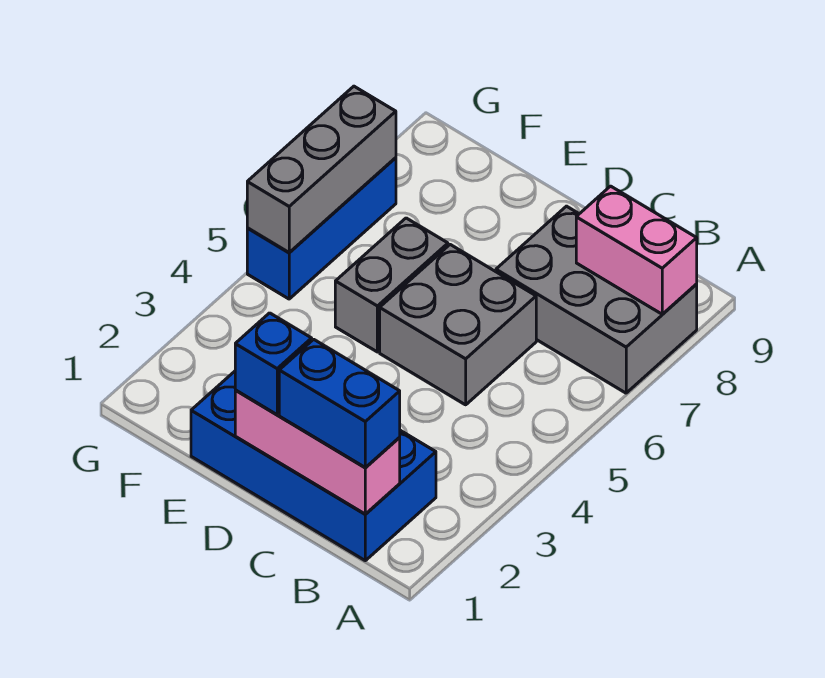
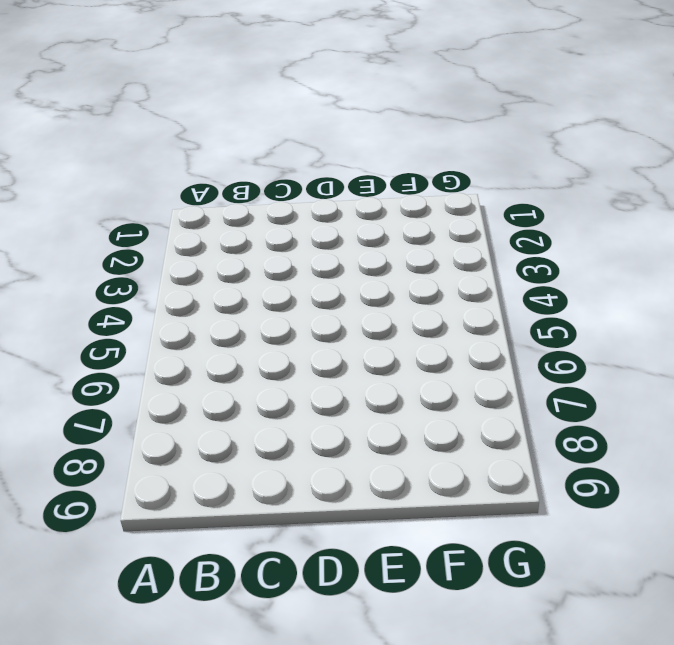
none -> grey brick A7:C8 level 1
none -> blue brick B1:E2 level 1

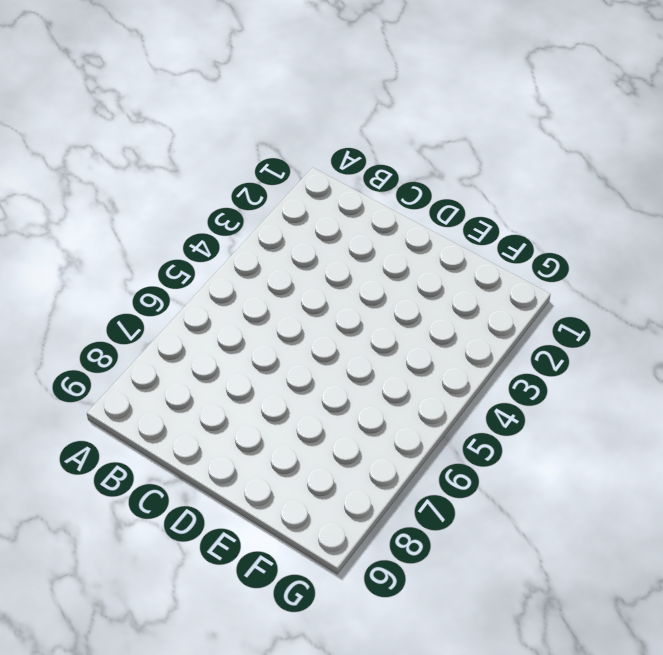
none -> grey brick A7:C8 level 1
none -> blue brick B1:E2 level 1

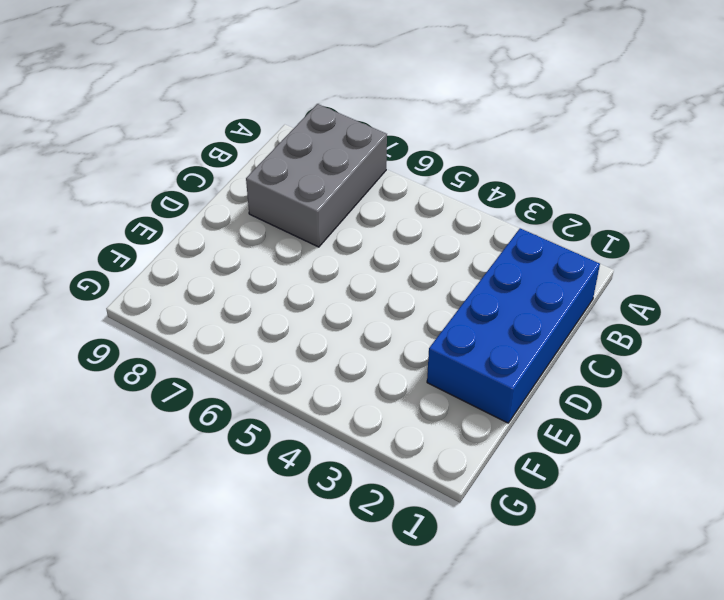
none -> grey brick C5:D6 level 1
none -> grey brick E5:E6 level 1

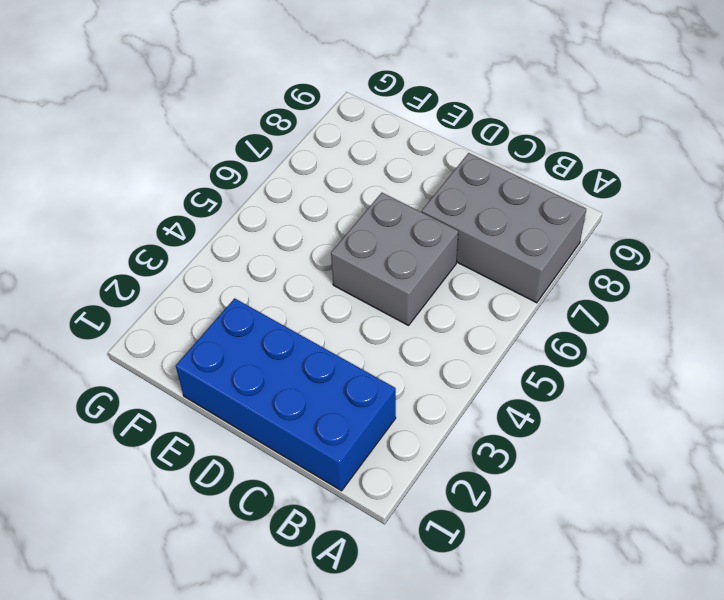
none -> grey brick E5:E6 level 1
none -> blue brick G5:G7 level 1

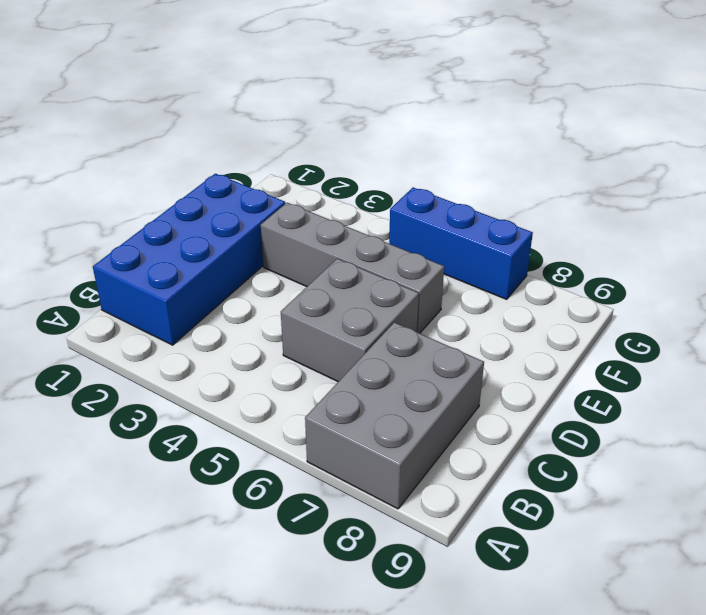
grey brick E3:E6 level 1 -> grey brick E5:E6 level 1
none -> pink brick A8:B8 level 2
none -> pink brick B1:D1 level 2

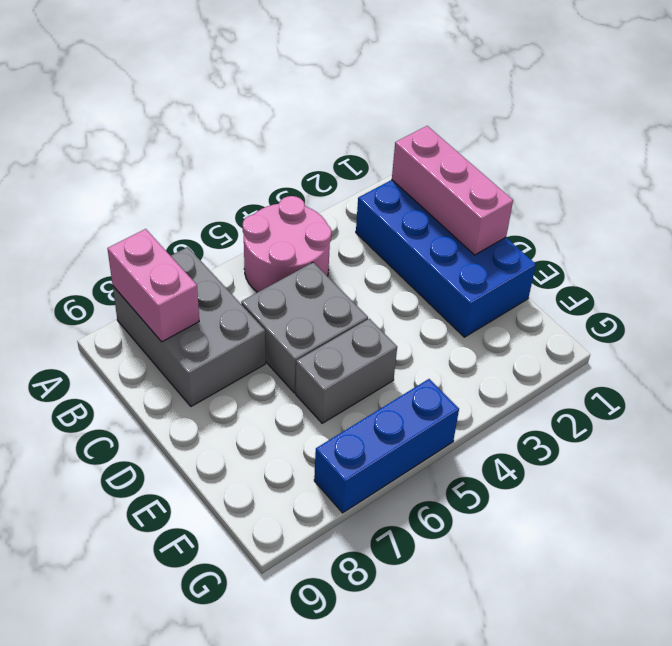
pink round brick A4:B5 level 1 -> none
none -> grey brick G5:G7 level 2
none -> blue brick B1:C1 level 3

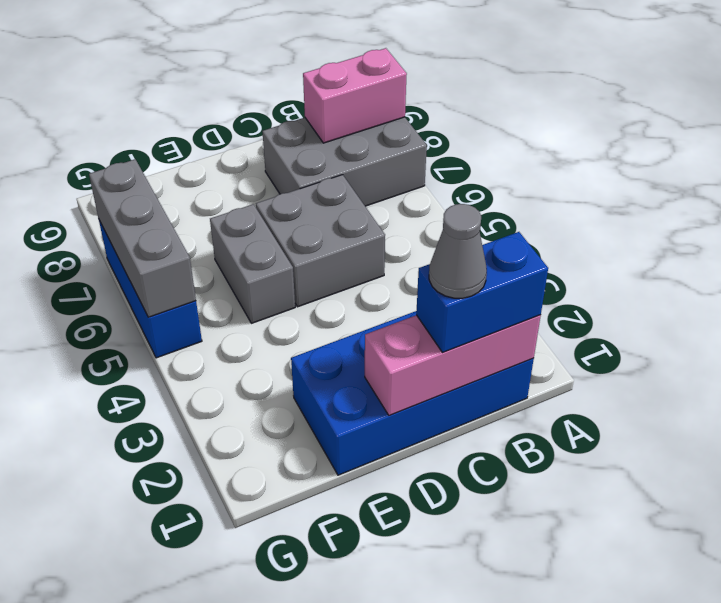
grey cone C1 level 4 -> none
none -> blue brick D1 level 3

